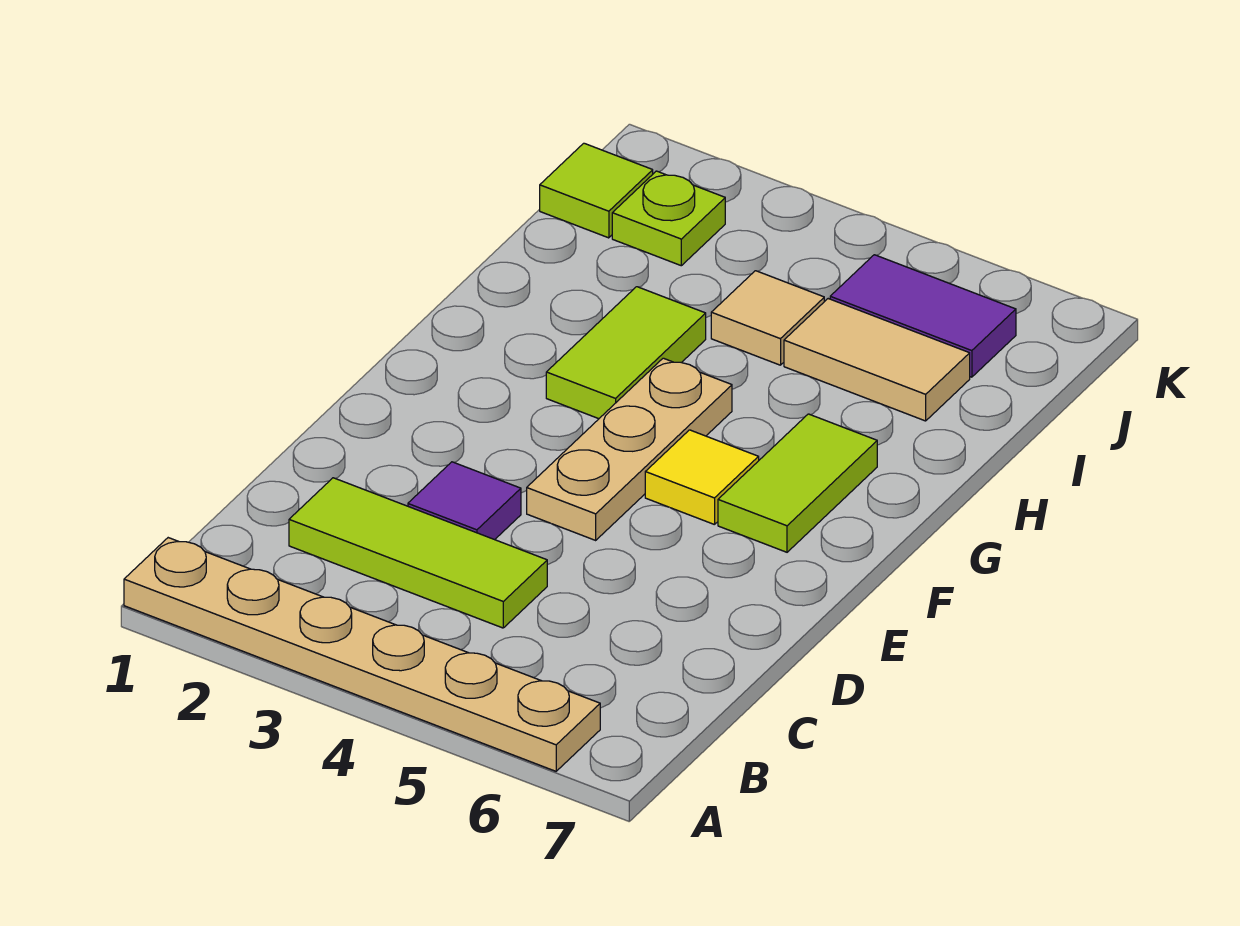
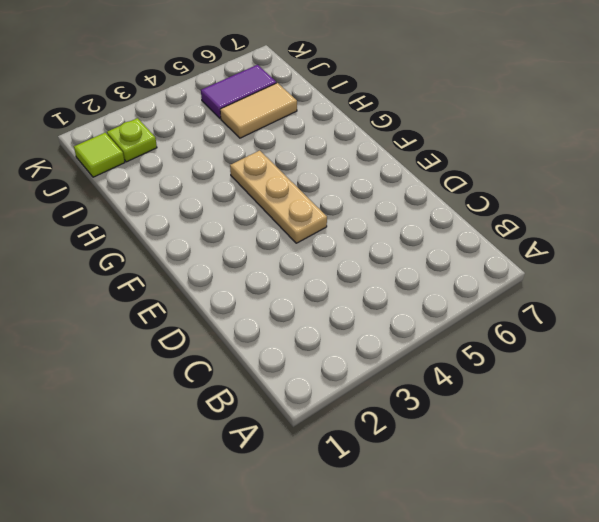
none -> tan plate A1:A6 level 1
none -> lime tile C2:C4 level 1
none -> purple tile D3 level 1

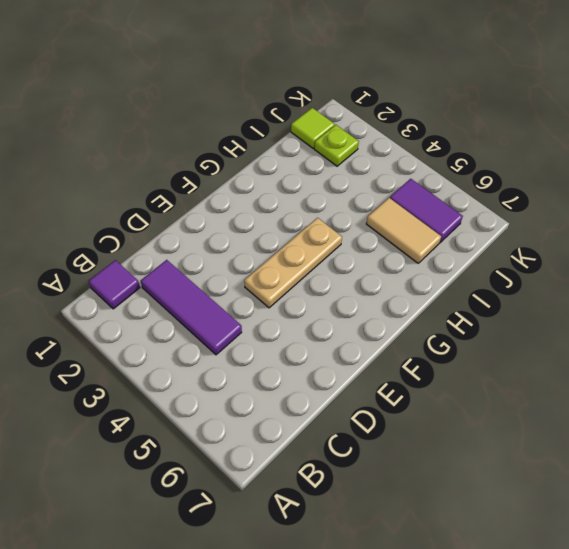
purple tile B1 level 1 -> purple tile D3 level 1
purple tile C2:C4 level 1 -> lime tile C2:C4 level 1
none -> tan plate A1:A6 level 1
none -> yellow tile F5 level 1
none -> lime tile F6:G6 level 1

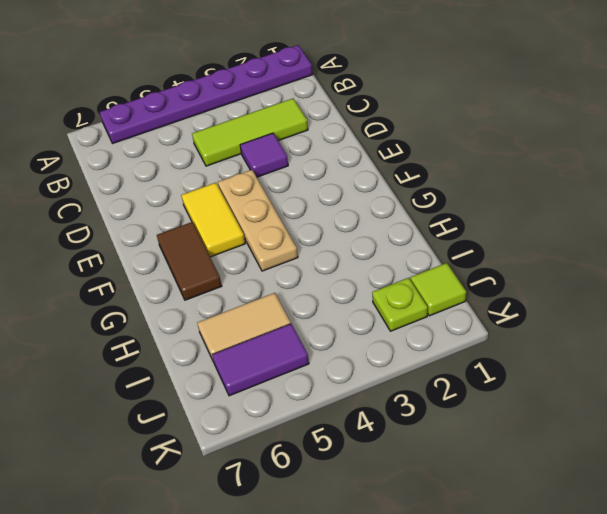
purple plate A1:A6 level 1 -> tan plate A1:A6 level 1
yellow tile E5:F5 level 1 -> yellow tile F5 level 1
brown tile F6:G6 level 1 -> lime tile F6:G6 level 1
none -> lime tile G3:H3 level 1
none -> tan tile I4 level 1

